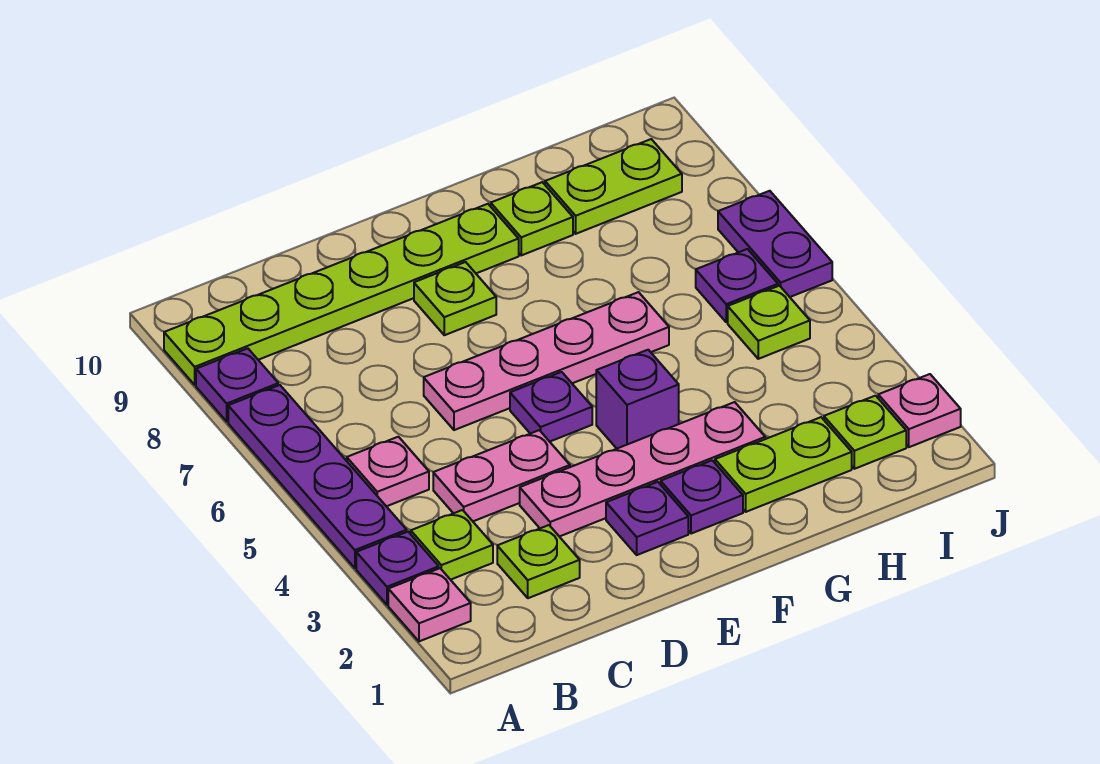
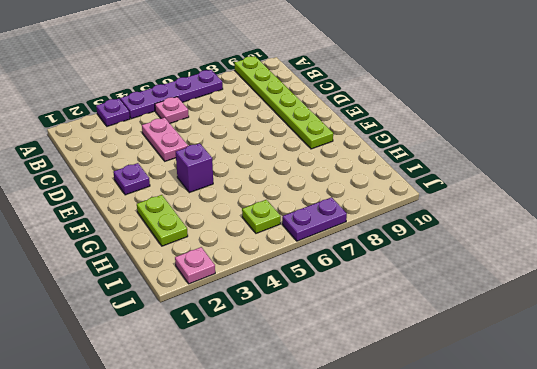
none -> pink plate A2 level 1
none -> purple plate A8 level 1
none -> lime plate B3 level 1

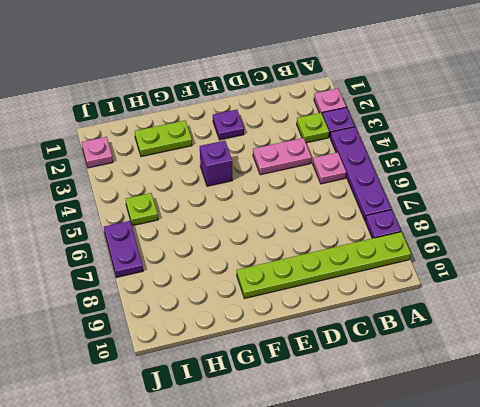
none -> lime plate C2 level 1
none -> pink plate D3:G3 level 1
none -> pink plate D6:G6 level 1

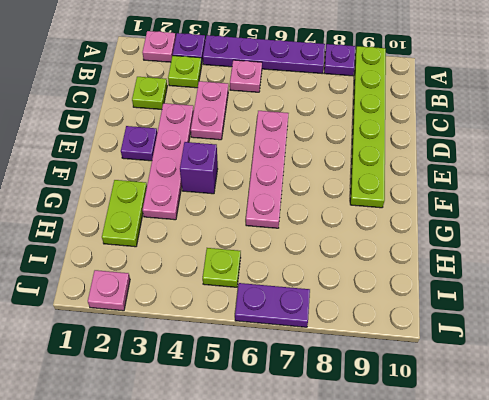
none -> purple plate E5 level 1
none -> lime plate E8 level 1
none -> purple plate F2 level 1

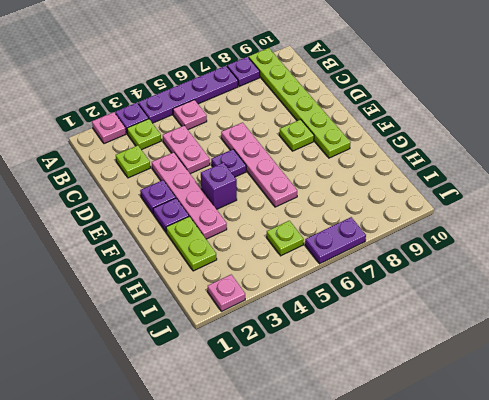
none -> lime plate G9 level 1
none -> lime plate H9:I9 level 1
none -> lime plate I2 level 1

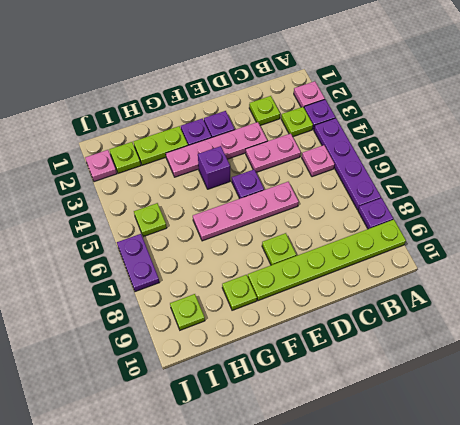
lime plate I9 level 1 -> lime plate H9:I9 level 1
none -> purple plate I6 level 1

